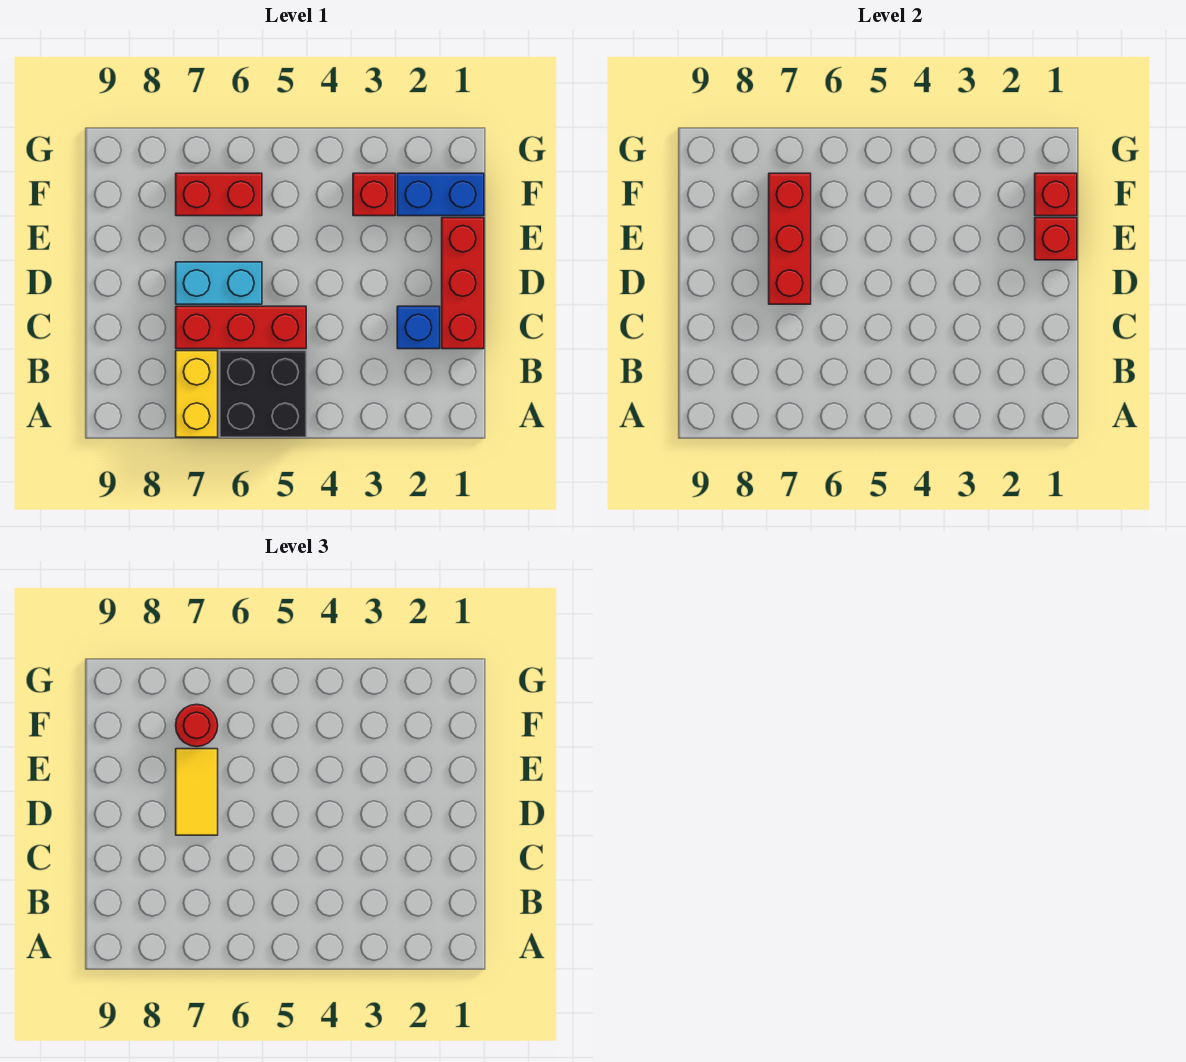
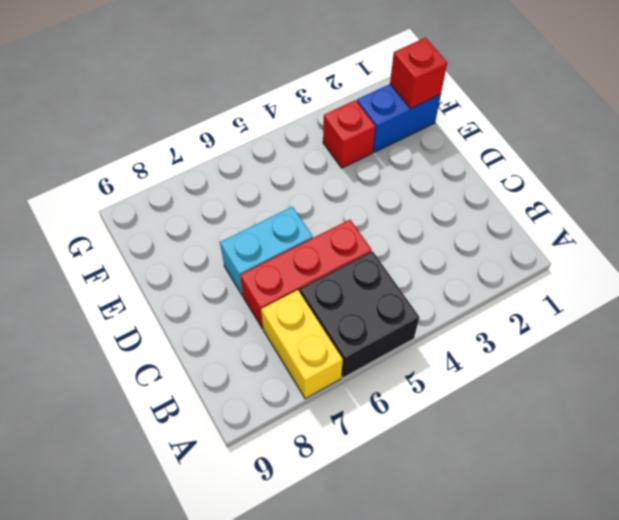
none -> red brick C1:E1 level 1
none -> blue brick C2 level 1
none -> red brick F6:F7 level 1

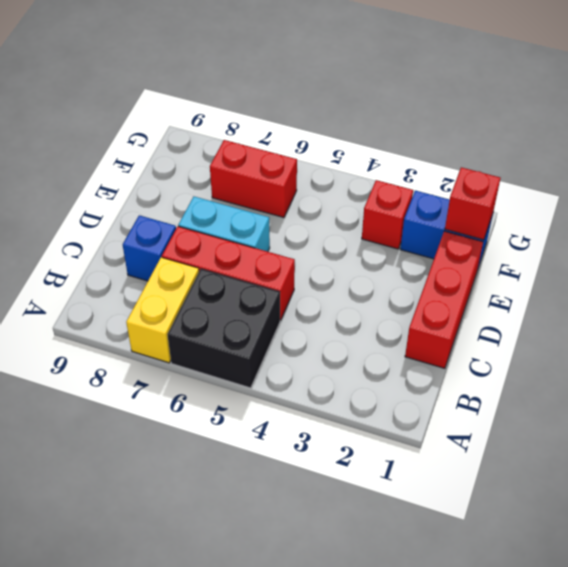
blue brick C8 level 1 -> blue brick C2 level 1
none -> red brick D7:F7 level 2
none -> red brick E1 level 2
none -> yellow tile D7:E7 level 3

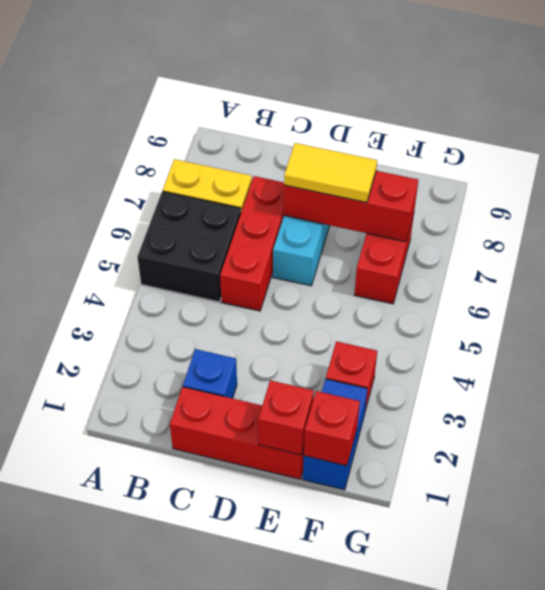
none -> red round brick F7 level 3

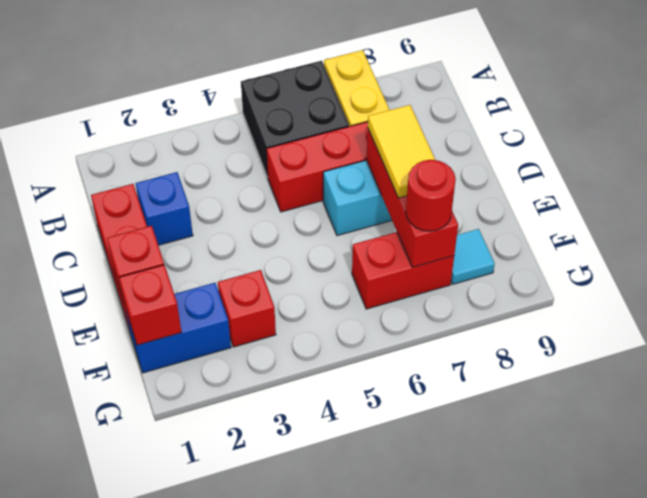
cyan tile F8 level 1 -> none

